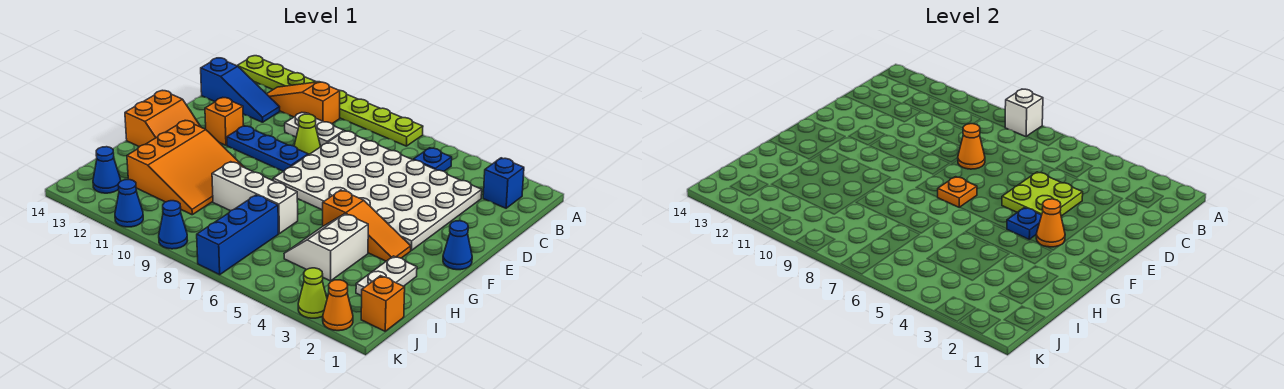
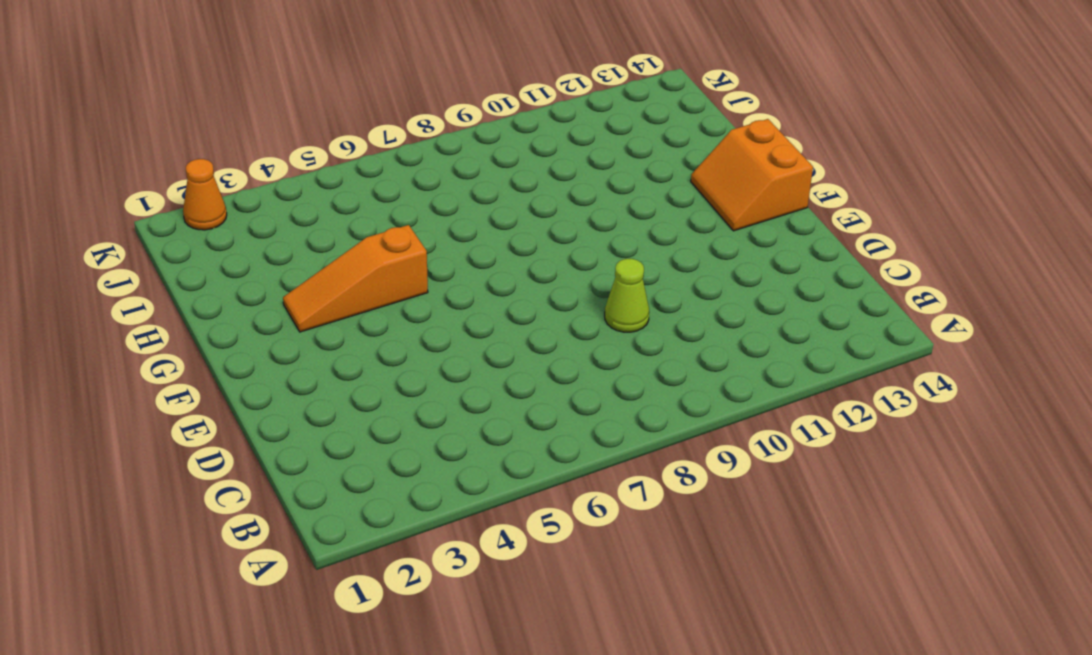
none -> lime plate A7:A14 level 1
none -> blue brick B2 level 1
none -> blue plate B5 level 1
none -> orange slope B10:B12 level 1 top 10

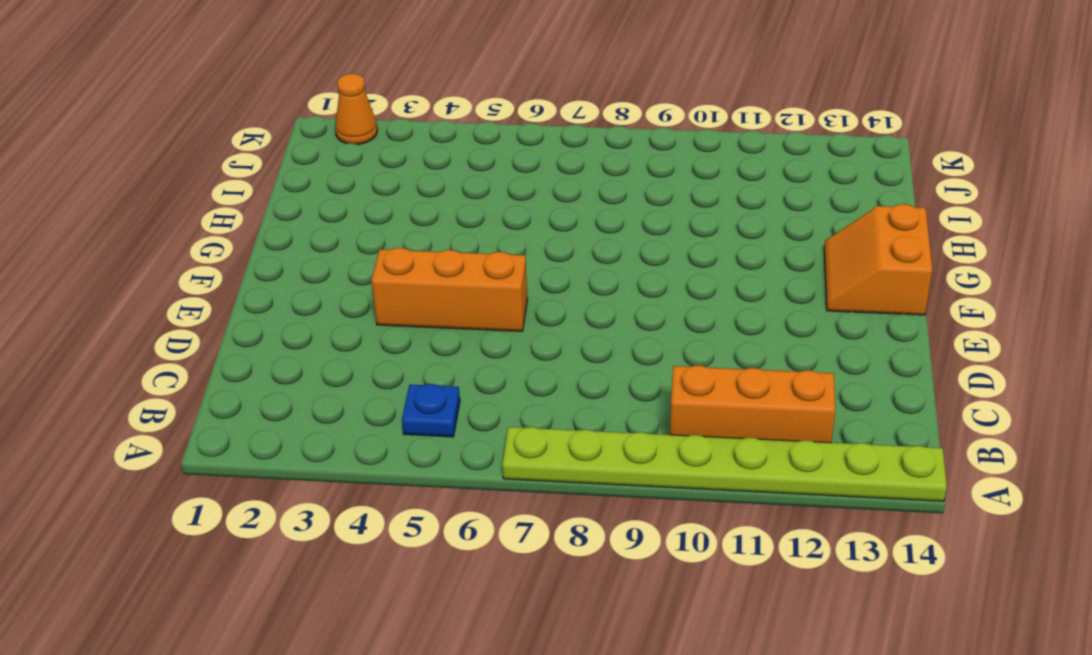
orange brick B10:B12 level 1 -> orange slope B10:B12 level 1 top 10
orange brick E4:E6 level 1 -> white plate C3:F8 level 1
none -> blue brick B2 level 1
none -> white plate C9:C10 level 1
none -> blue slope C12:C14 level 1 top 14
none -> lime cone D9 level 1

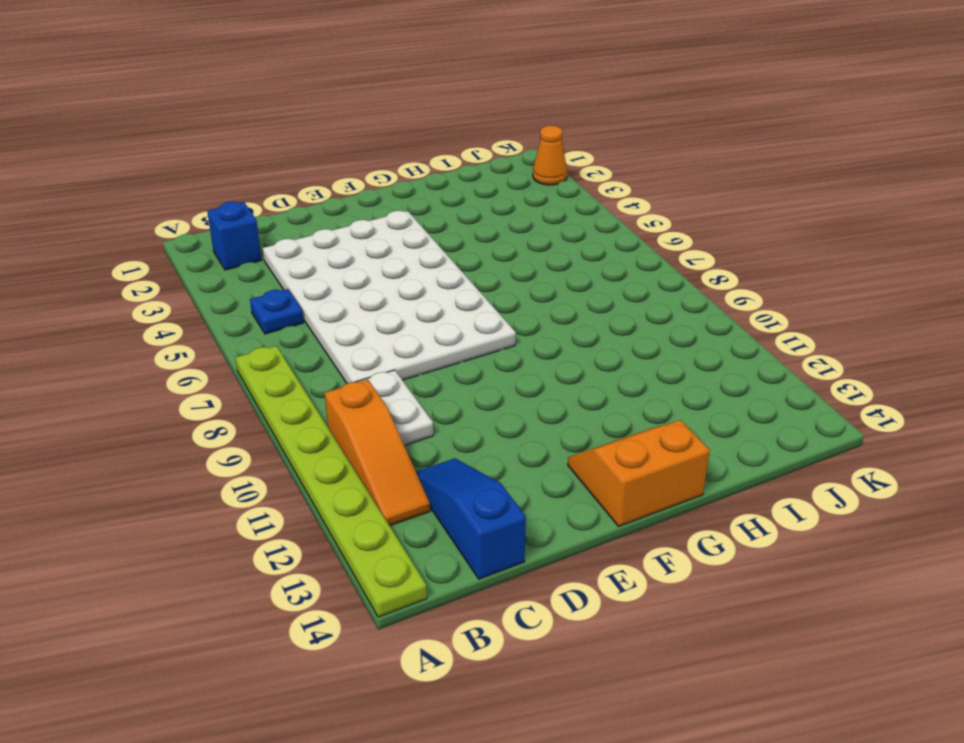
none -> lime cone D9 level 1
none -> blue plate E9:E11 level 1
none -> orange brick E12 level 1
none -> blue cone F1 level 1

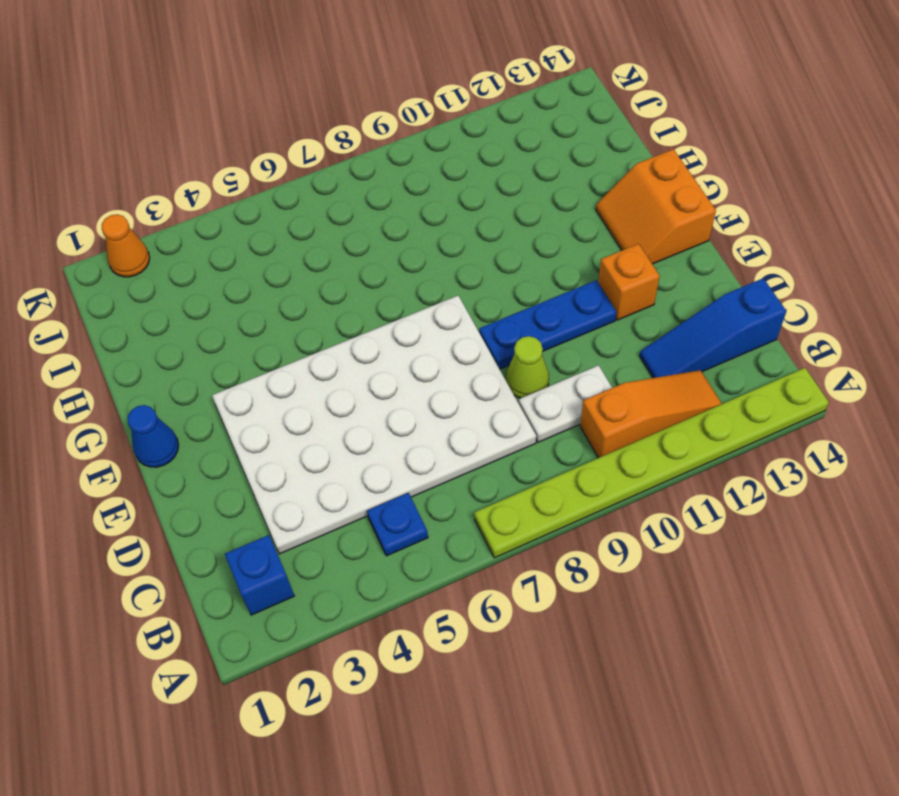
none -> orange slope G3:G5 level 1 top 5
none -> orange slope G10:I12 level 1 top 12
none -> white plate H2:I2 level 1
none -> white slope H4:I5 level 1 top 4

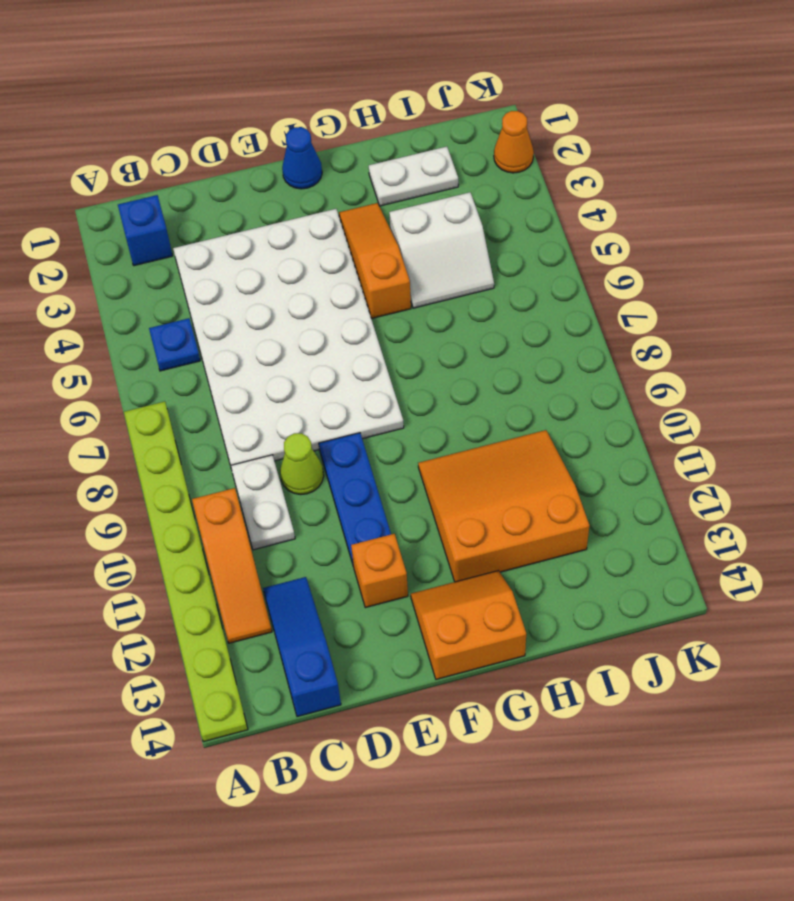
none -> white brick H7:H9 level 1
none -> blue brick I7:K7 level 1
none -> orange brick J1 level 1
none -> blue cone J13 level 1

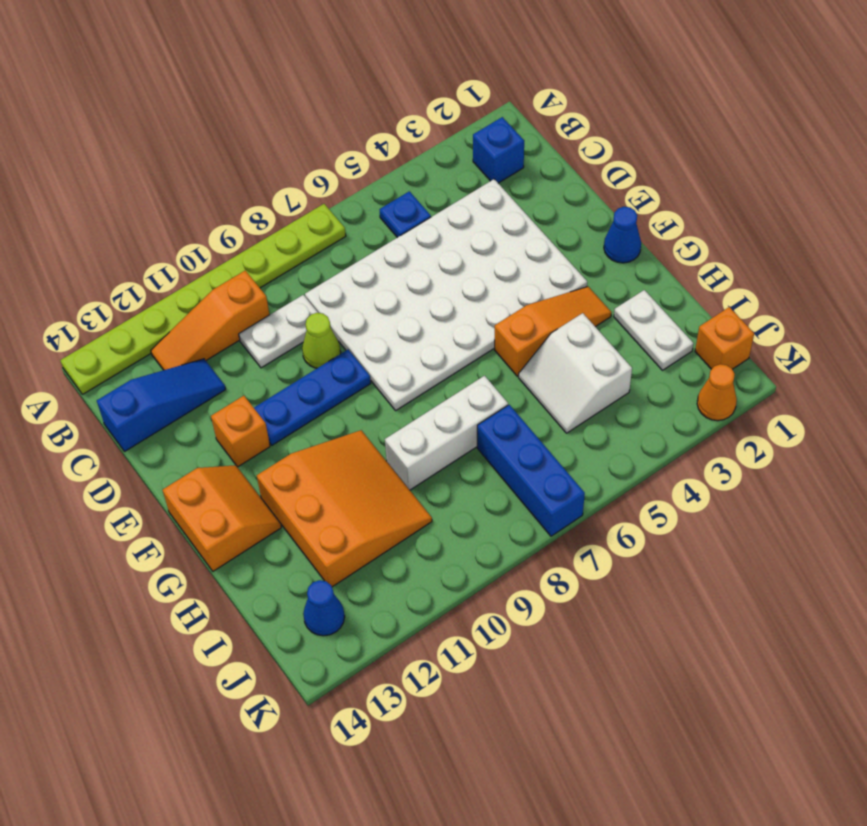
none -> lime cone K3 level 1
none -> blue cone K9 level 1
none -> blue cone K11 level 1
none -> white brick A8 level 2

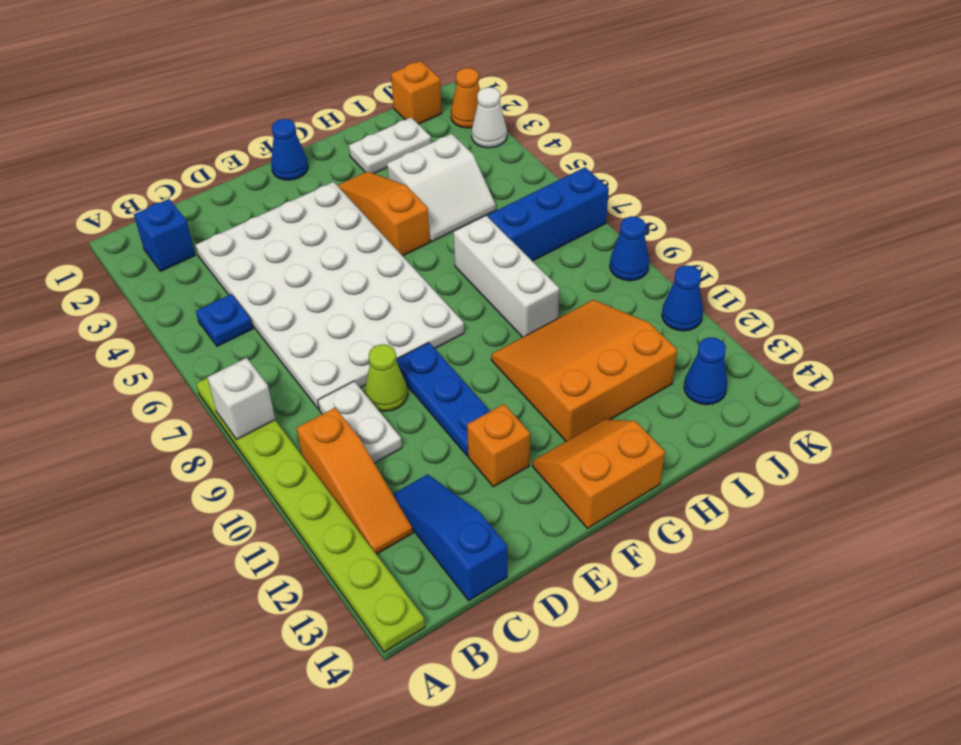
white cone K3 level 1 -> lime cone K3 level 1
none -> lime plate D4:E5 level 2
none -> orange cone D8 level 2
none -> orange cone F3 level 2
none -> blue plate F4 level 2

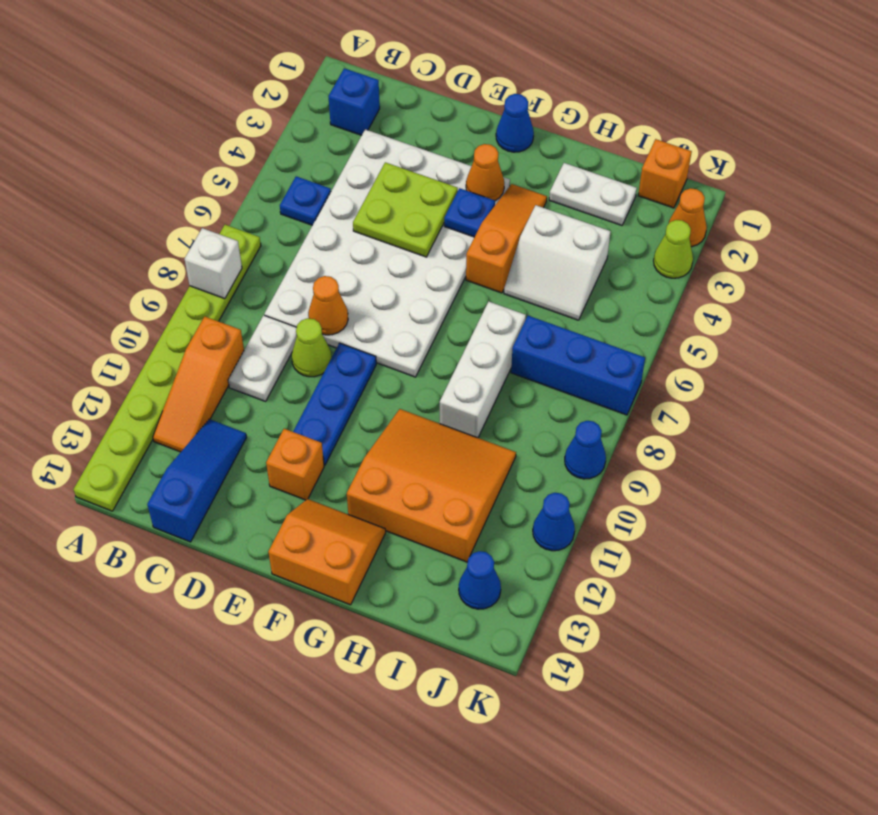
none -> orange plate F7 level 2

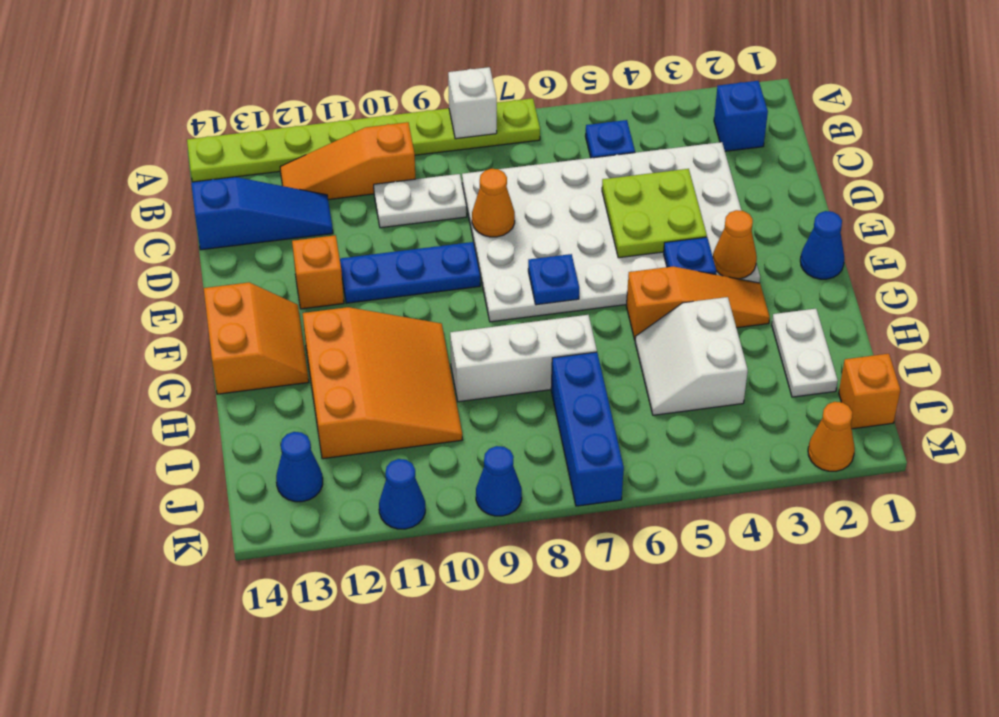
blue plate F7 level 2 -> orange plate F7 level 2
none -> lime cone D9 level 1
none -> lime cone K3 level 1

